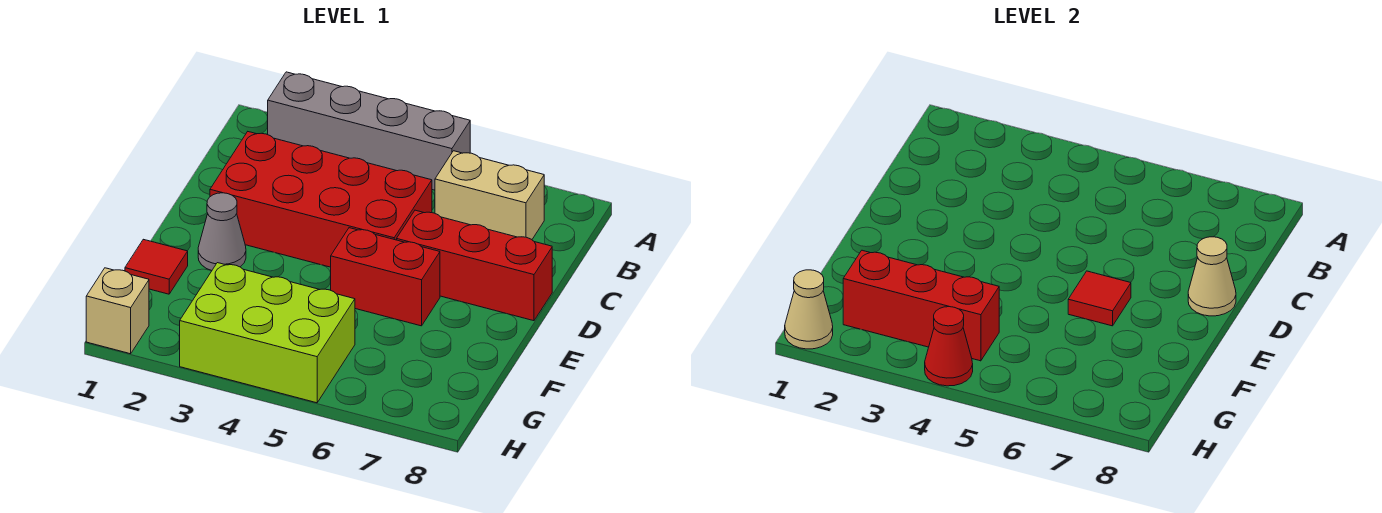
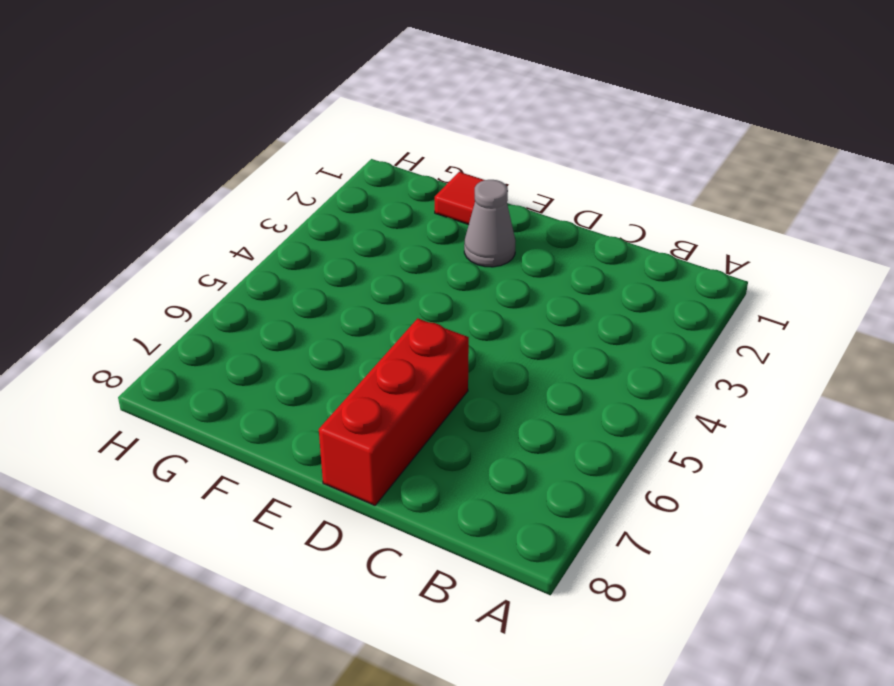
none -> grey brick A2:A5 level 1
none -> tan brick B6:B7 level 1
none -> red brick C2:D5 level 1

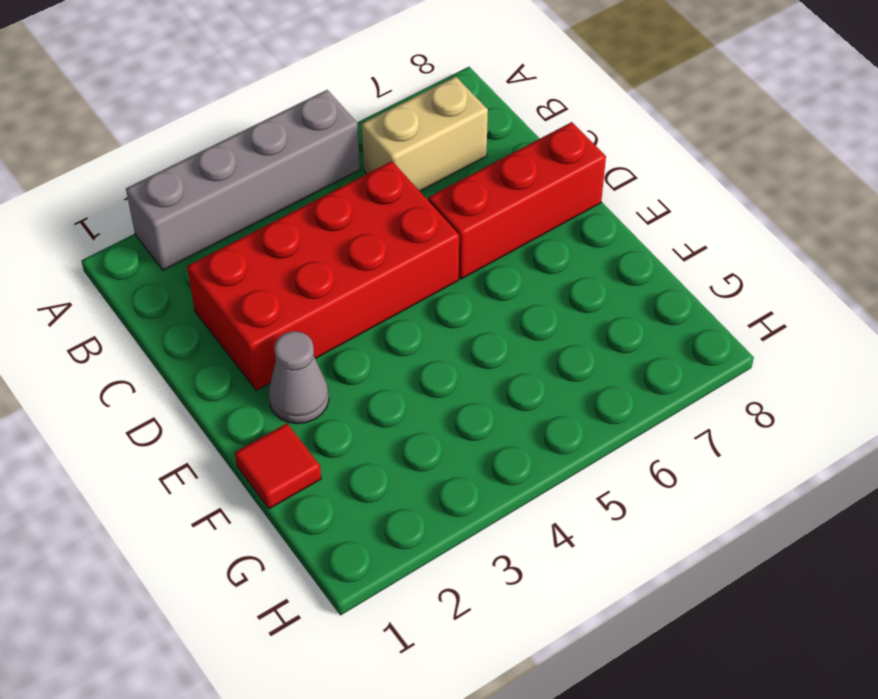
none -> red brick E5:E6 level 1
none -> lime brick G3:H5 level 1
none -> tan brick H1 level 1

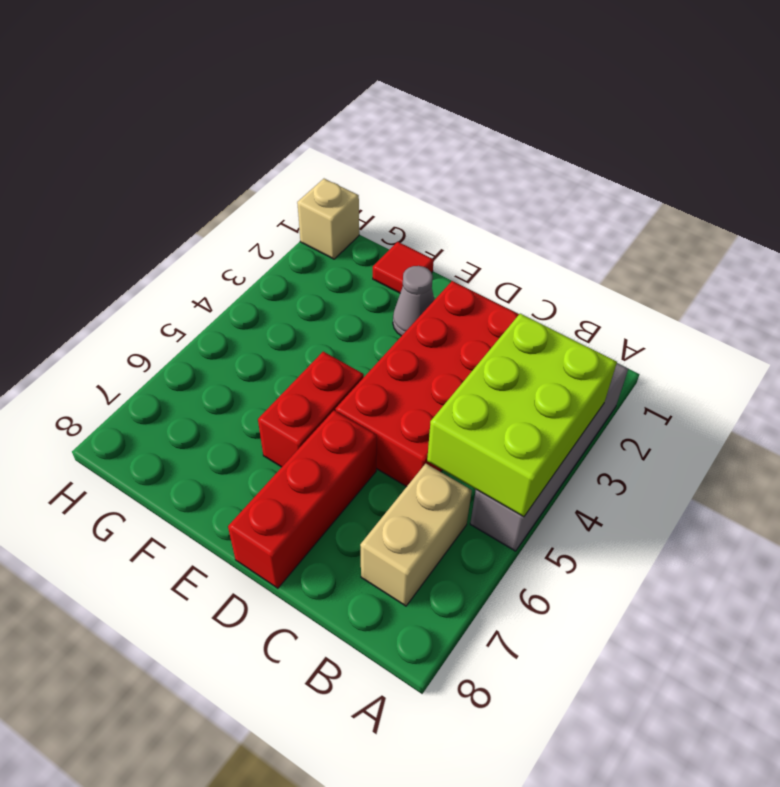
lime brick A3:B5 level 2 -> lime brick G3:H5 level 1
none -> tan cone D8 level 2
none -> red tile E6 level 2
none -> red brick G2:G4 level 2

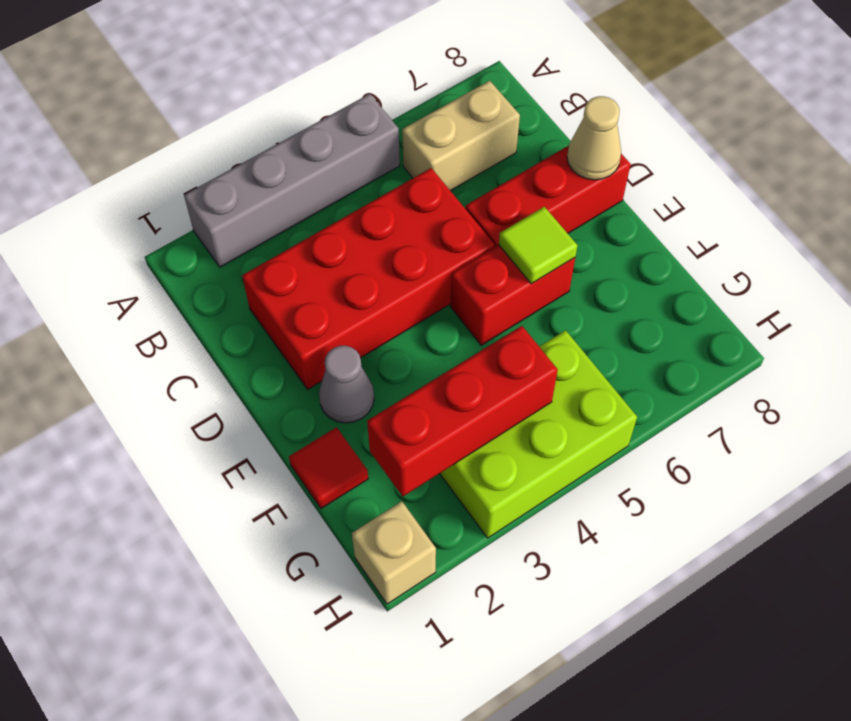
lime tile E6 level 2 -> red tile E6 level 2
none -> tan cone H1 level 2
none -> red cone H4 level 2

